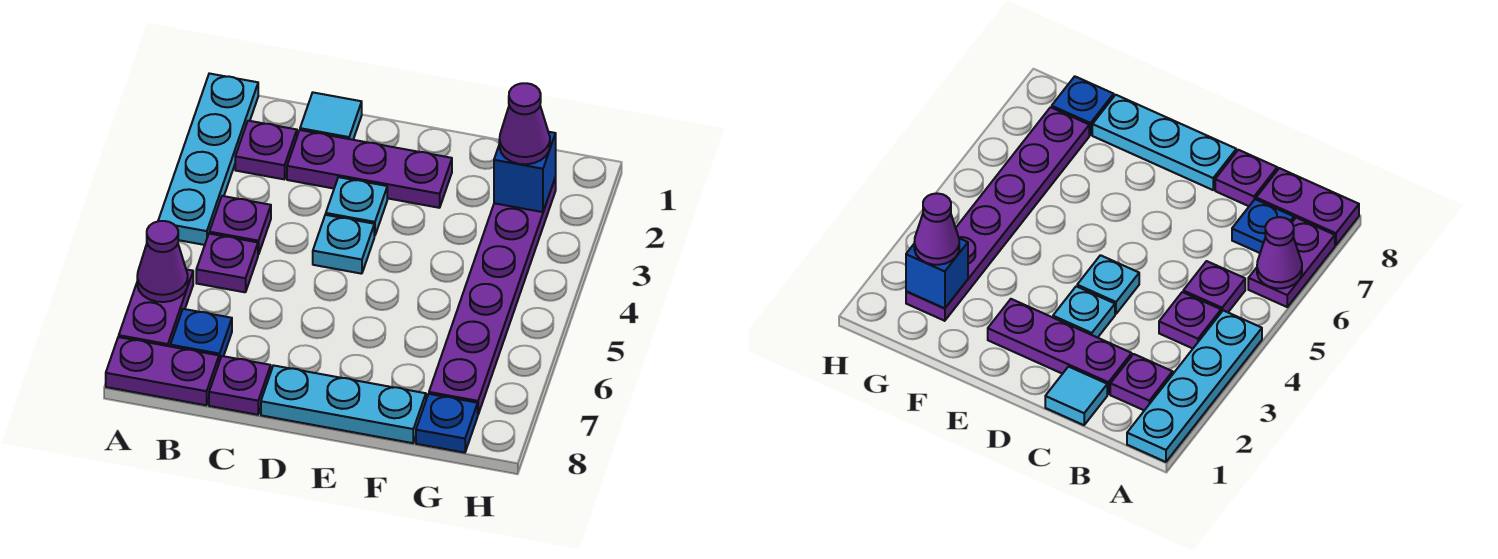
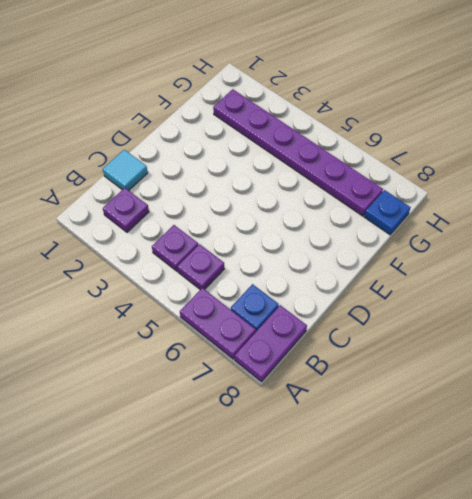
none -> cyan plate A1:A4 level 1
none -> purple plate C2:E2 level 1
none -> purple plate C8 level 1

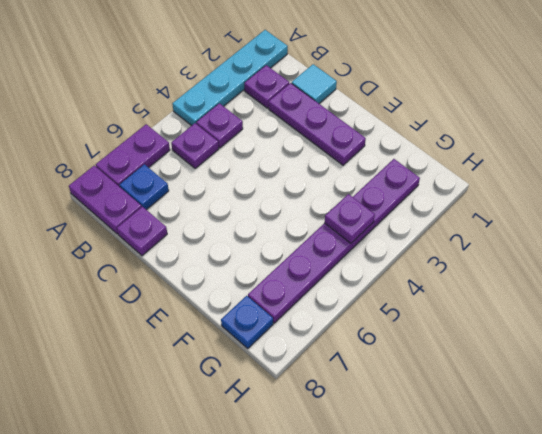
purple plate G4 level 2 -> none
none -> cyan plate D3 level 1
none -> cyan plate D4 level 1
none -> cyan plate D8:F8 level 1

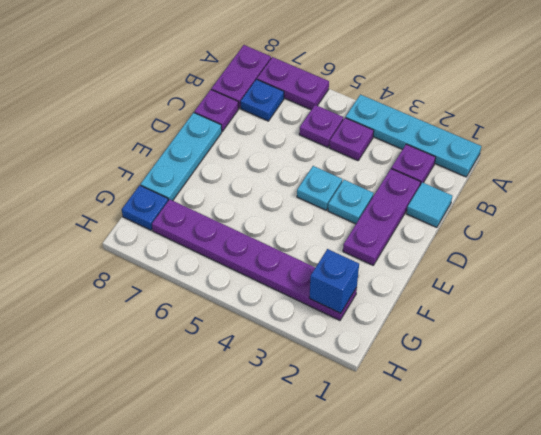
none -> purple cone A6 level 2
none -> purple cone G2 level 3

